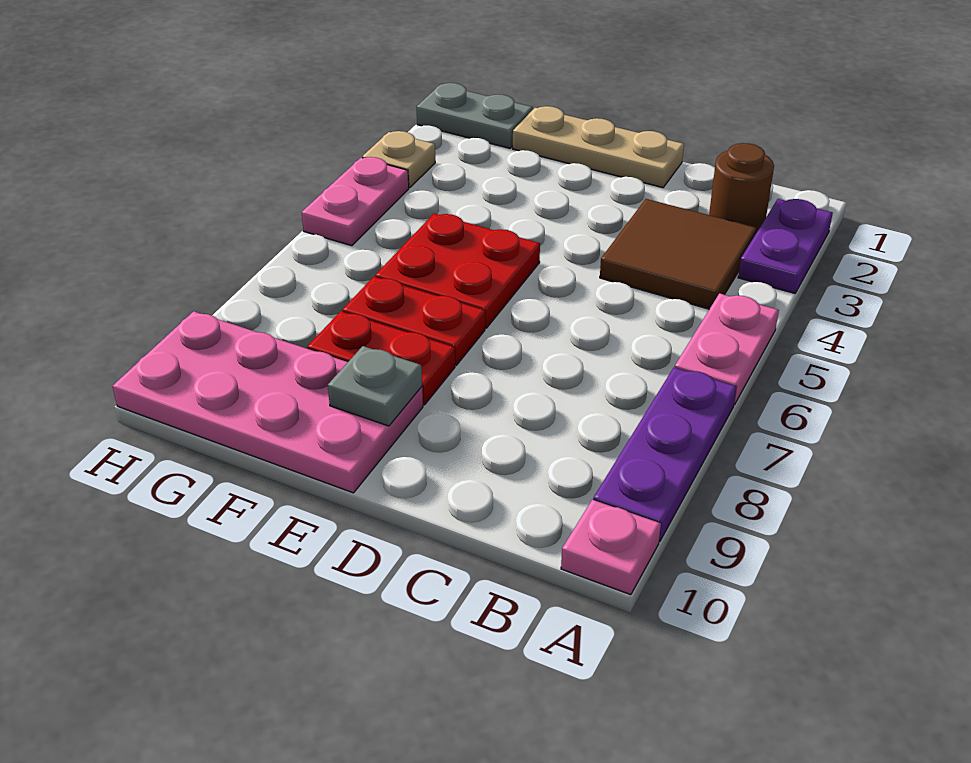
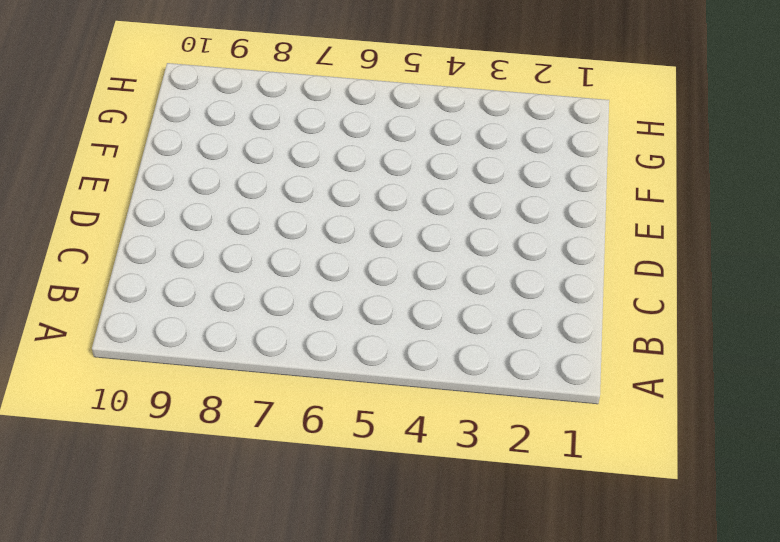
none -> purple plate A2:A3 level 1
none -> pink plate A5:A6 level 1
none -> purple plate A7:A9 level 1

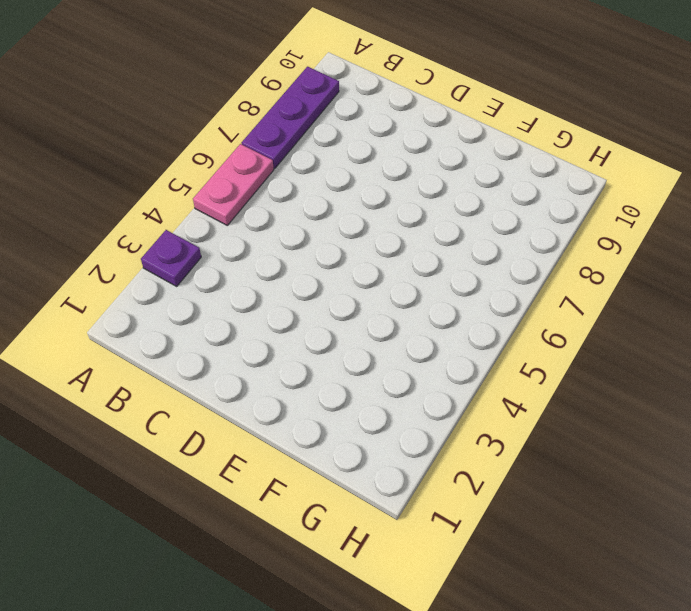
purple plate A3 level 1 -> purple plate A2:A3 level 1
none -> pink plate A10 level 1
none -> brown round brick B2 level 1
none -> brown tile B3:C4 level 1

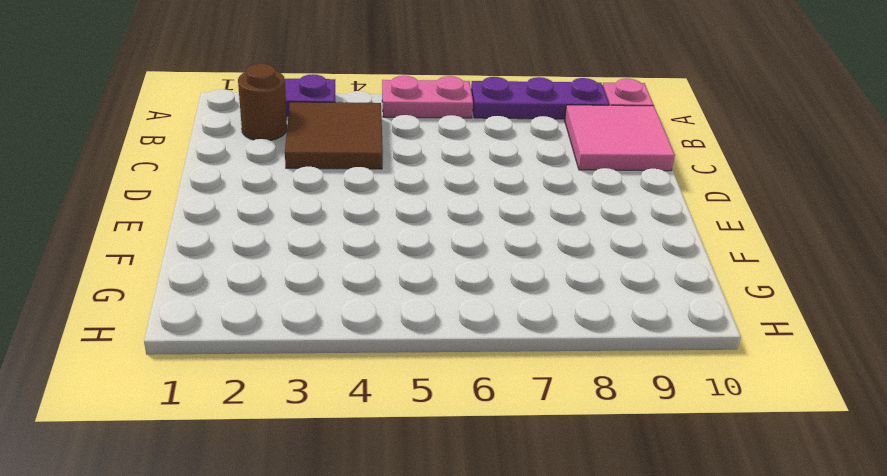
pink tile B9:C10 level 1 -> none
none -> tan plate D1:F1 level 1
none -> red plate E5:F6 level 1
none -> red plate E7:F7 level 1

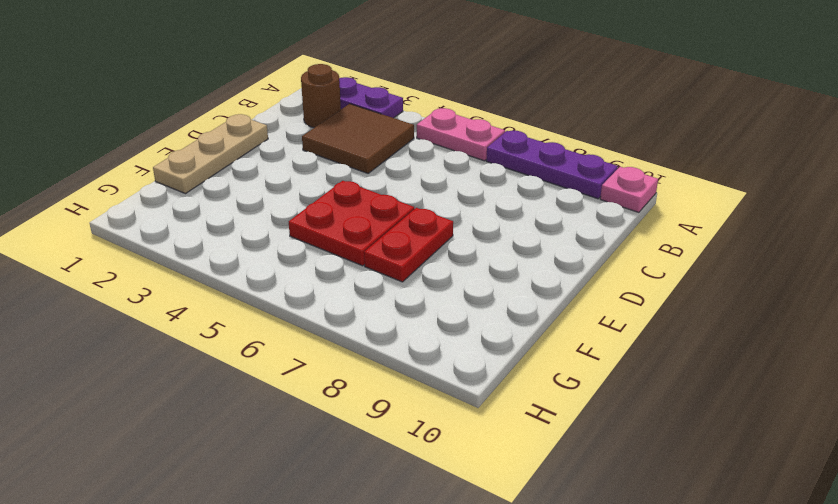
none -> red plate E8:F8 level 1
none -> pink plate E9:H10 level 1
none -> grey plate G1:H1 level 1

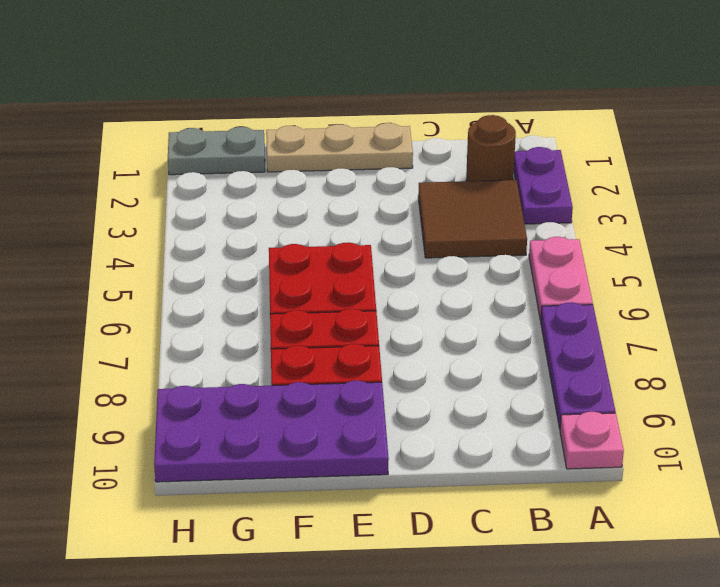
purple plate E9:H10 level 1 -> pink plate E9:H10 level 1
none -> tan plate H3 level 1
none -> pink plate H4:H5 level 1
none -> grey plate E9 level 2

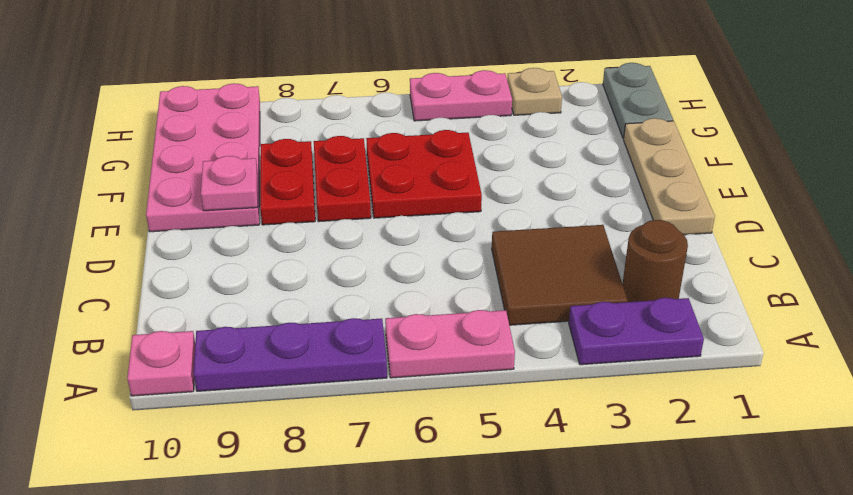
pink plate E9 level 2 -> grey plate E9 level 2

